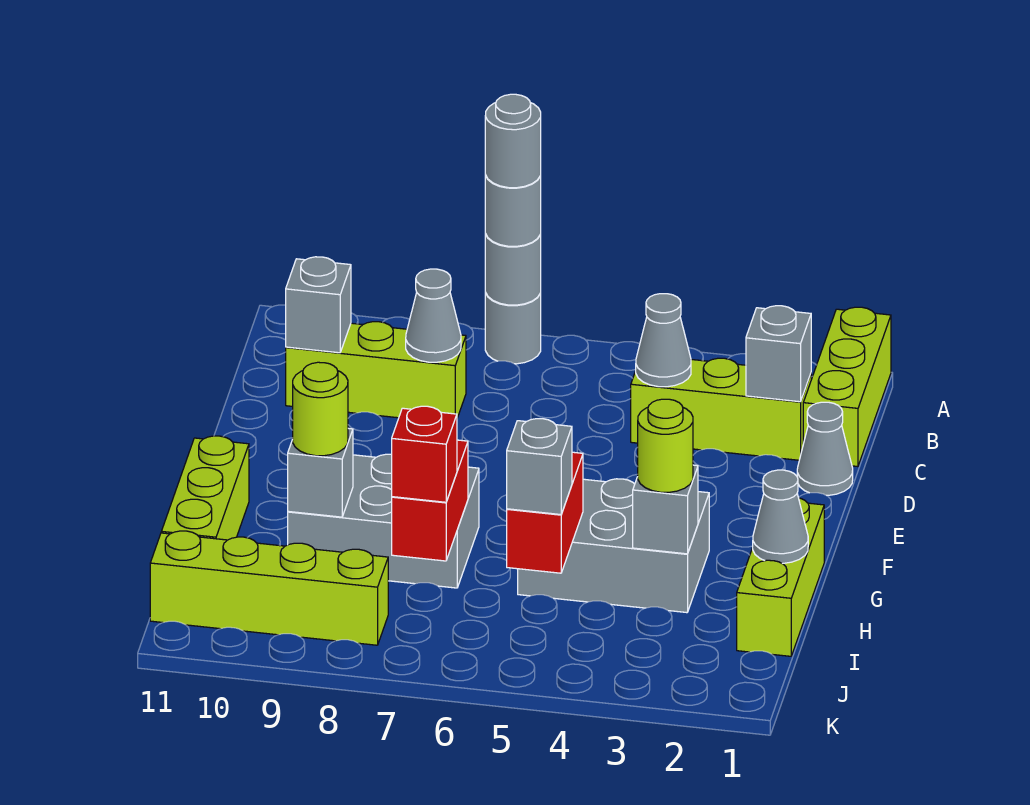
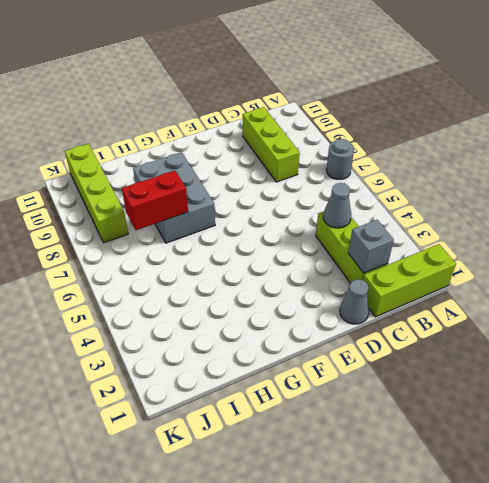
none -> lime brick G1:I1 level 1
none -> grey brick G3:H5 level 1
none -> lime brick G11:I11 level 1

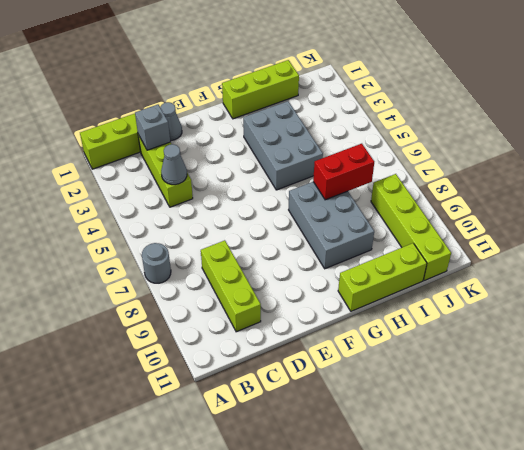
none -> grey round brick A7 level 2
none -> grey cone C8 level 2
none -> grey brick C10 level 2

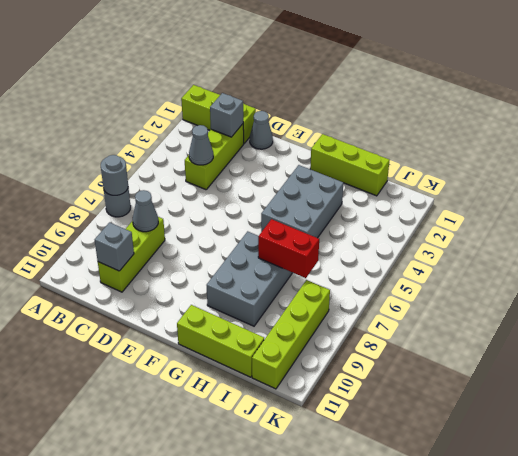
none -> grey cone H1 level 2
none -> grey brick H3 level 2
none -> red brick H5:I5 level 2

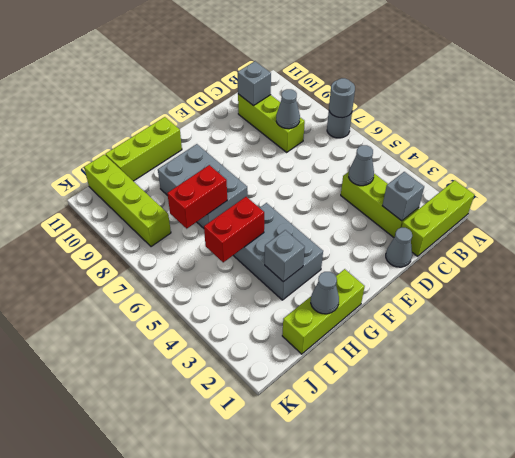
none -> grey brick H9 level 2
none -> grey round brick A7 level 3
none -> lime round brick H3 level 3

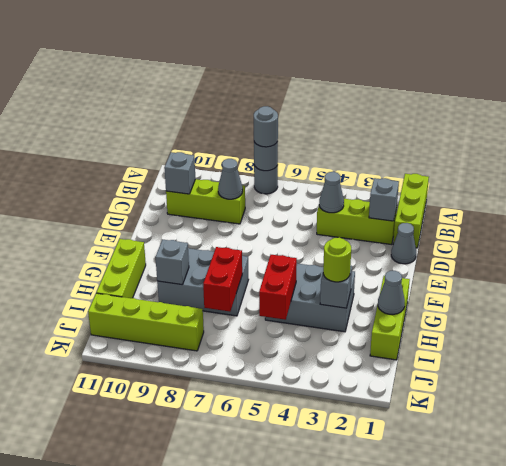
none -> lime round brick H9 level 3
none -> grey brick I5 level 3
none -> red brick I7 level 3

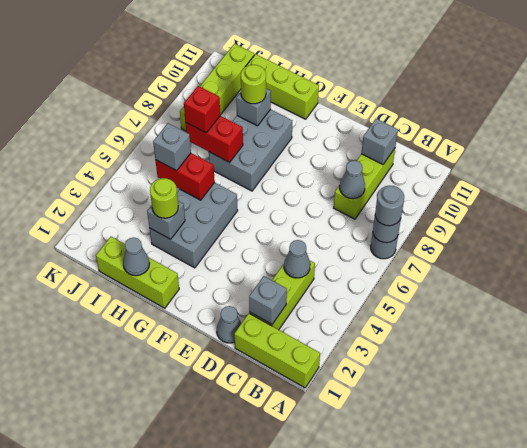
none -> grey round brick A7 level 4

